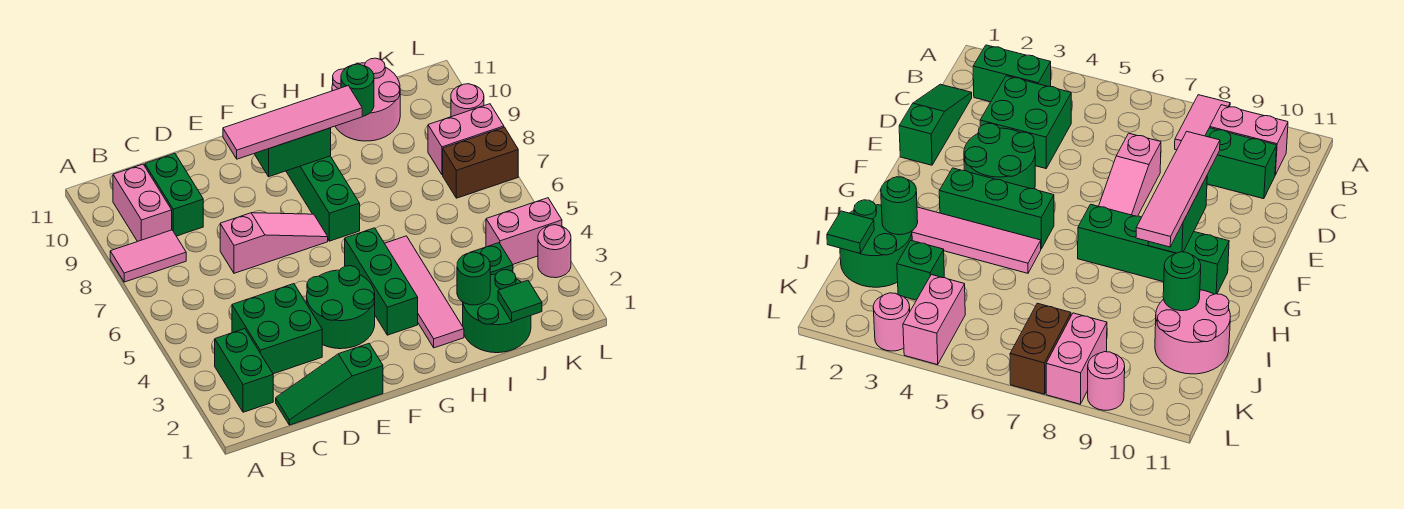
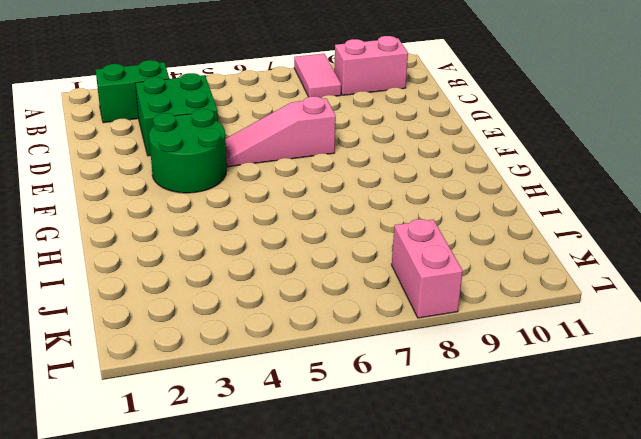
pink slope E5:E7 level 1 top 7 -> pink slope D7:F7 level 1 top D
none -> green slope C1:E1 level 1 top E
none -> green brick C9:C10 level 1
none -> green brick G3:G5 level 1

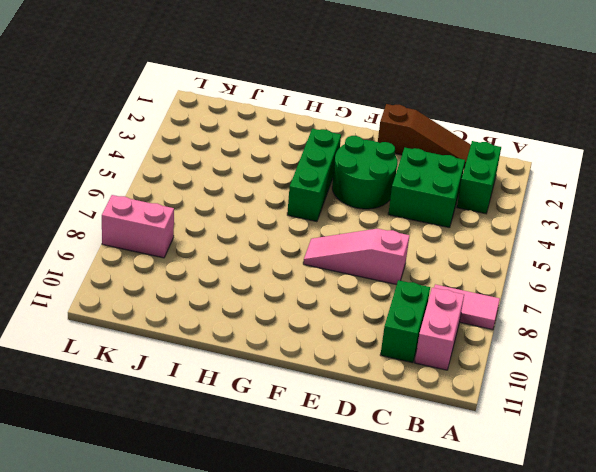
brown slope C1:E1 level 1 top E -> green slope C1:E1 level 1 top E
none -> green brick G7:G10 level 1
none -> pink tile H2:H5 level 1
none -> green round brick I1:J2 level 1

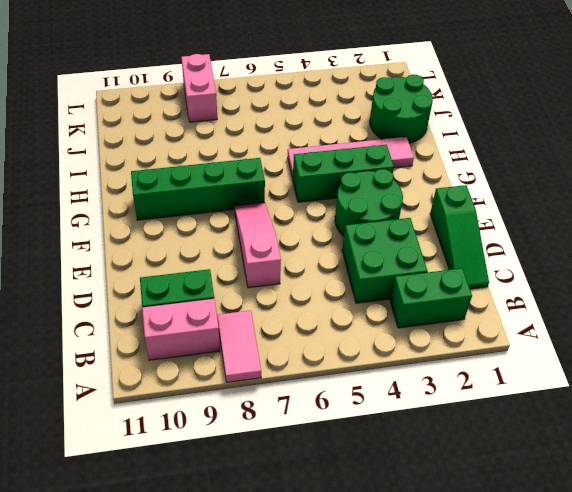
none -> pink round brick I10:J11 level 1
none -> green brick J3 level 1
none -> pink brick K4:L4 level 1

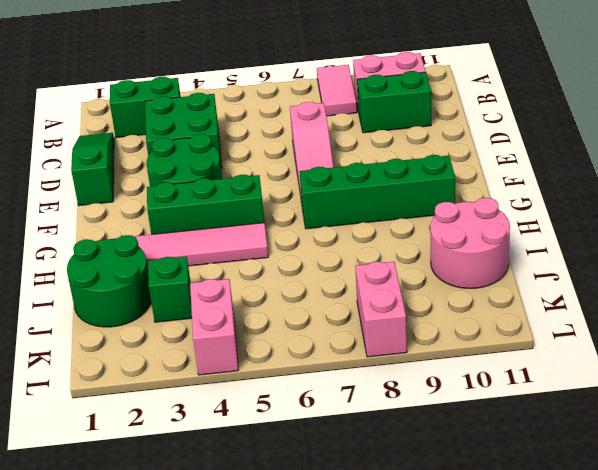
none -> brown brick K7:L7 level 1
none -> pink round brick L3 level 1
none -> pink round brick L9 level 1

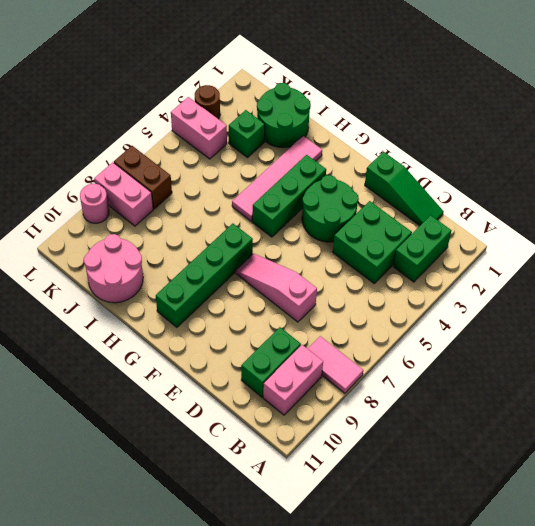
brown round brick L3 level 1 -> pink round brick L3 level 1
none -> green brick F9:G9 level 2
none -> green round brick I2 level 2
none -> green round brick I10 level 2

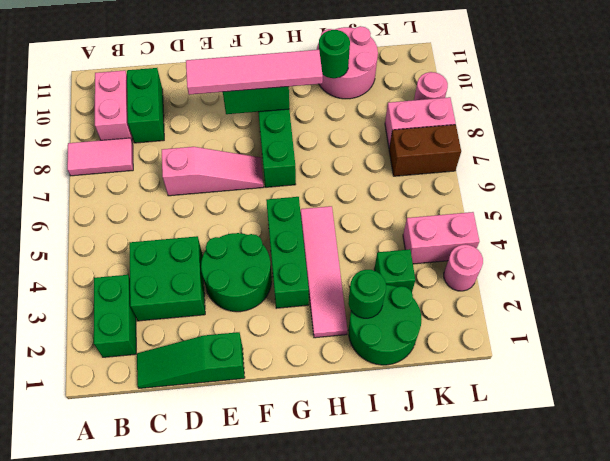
none -> green tile J1 level 2

